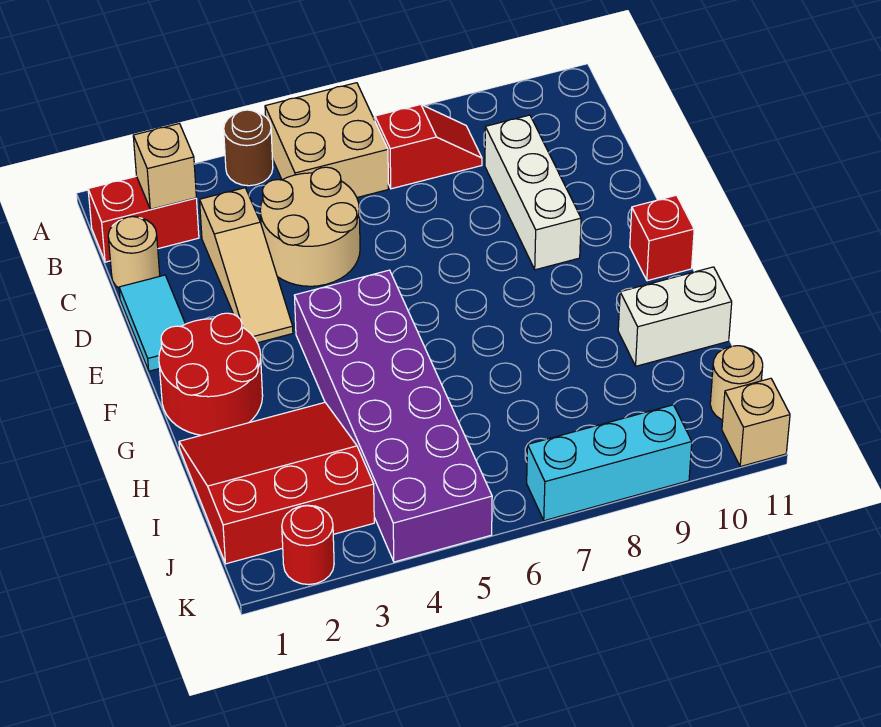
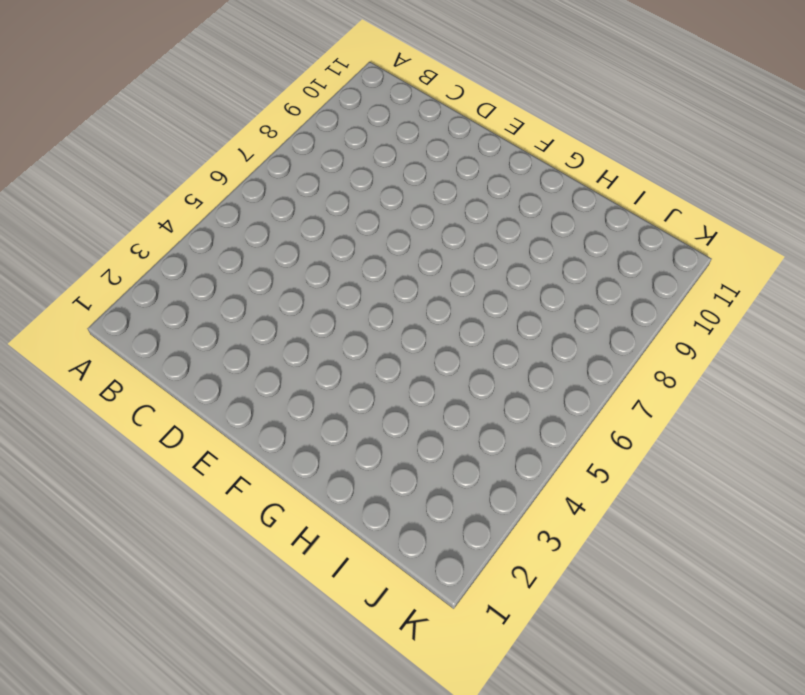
none -> brown round brick A4 level 1
none -> tan brick A5:B6 level 1
none -> red brick B1:B2 level 1

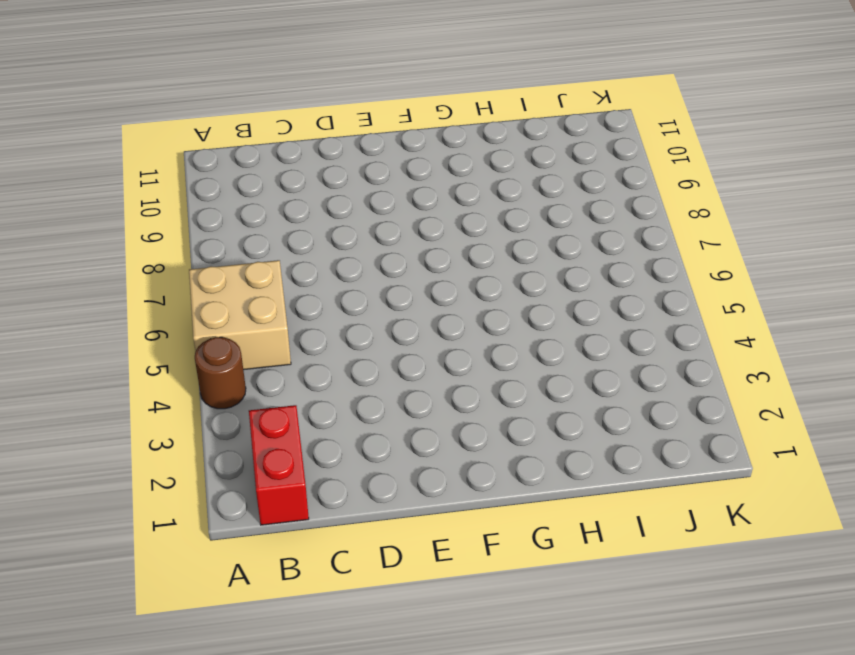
none -> red slope B7:B8 level 1 top 7
none -> tan round brick C1 level 1
none -> tan slope C3:E3 level 1 top C

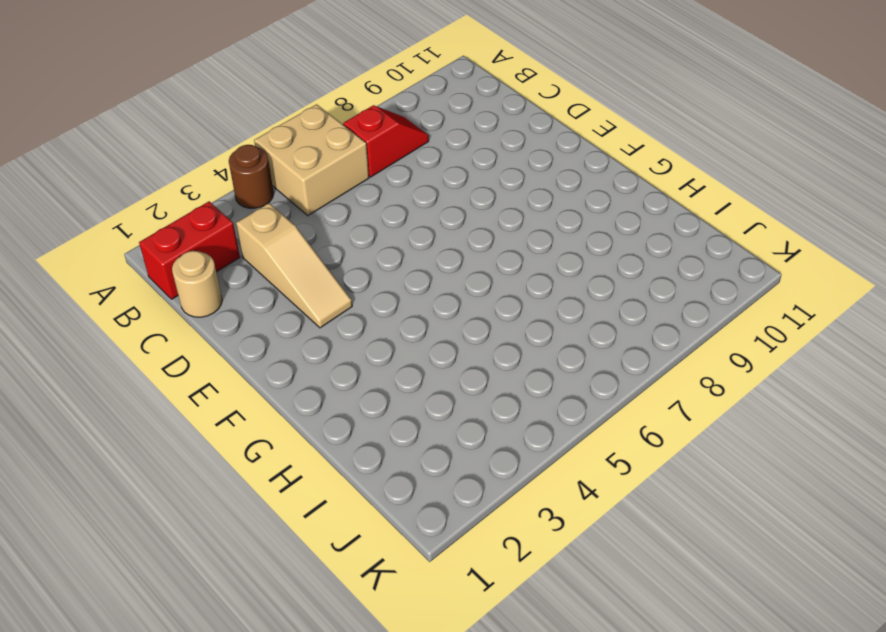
none -> tan round brick C4:D5 level 1
none -> white brick C9:E9 level 1
none -> cyan tile D1:E1 level 1

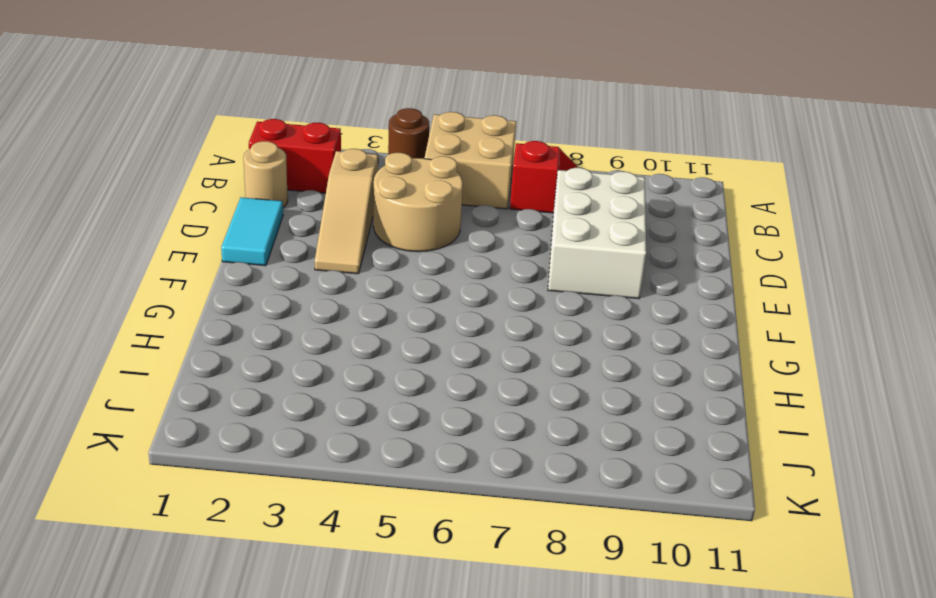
white brick C8:E9 level 1 -> white brick C9:E9 level 1
none -> red round brick F1:G2 level 1
none -> purple brick F4:K5 level 1
none -> red brick F11 level 1

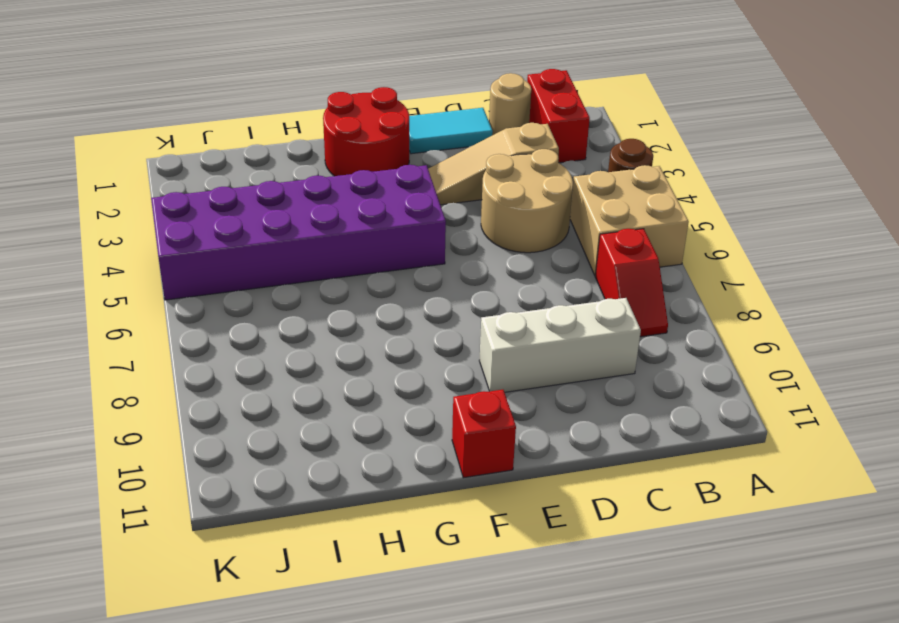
none -> red slope H1:J3 level 1 top J
none -> white brick H10:H11 level 1
none -> tan round brick J11 level 1

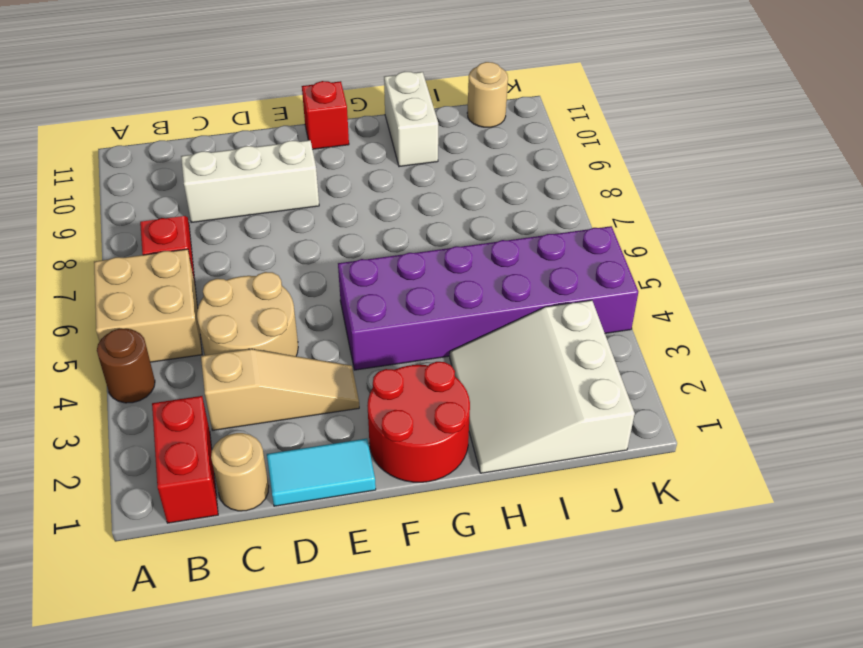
white slope H1:J3 level 1 top J -> red slope H1:J3 level 1 top J
none -> red round brick K2 level 1
none -> cyan brick K7:K9 level 1
none -> tan brick K11 level 1

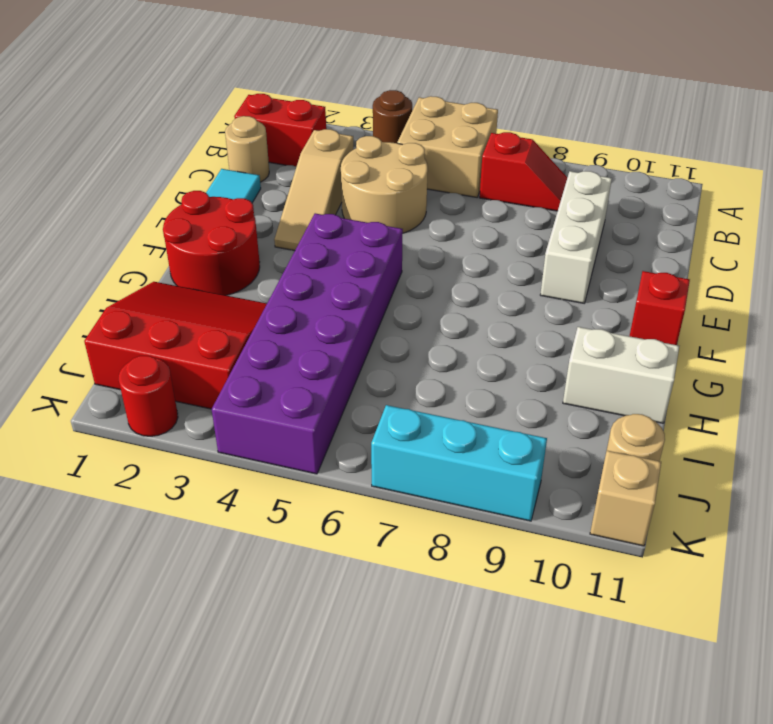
none -> tan brick B2 level 2

